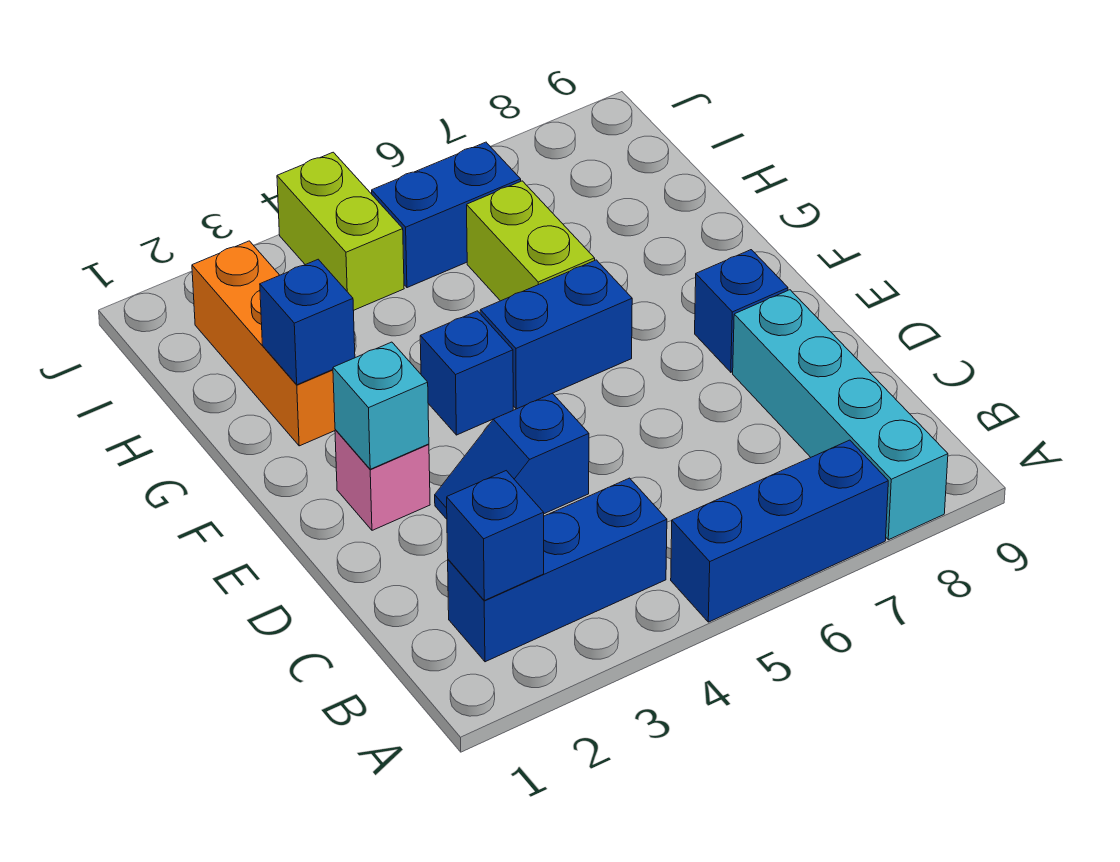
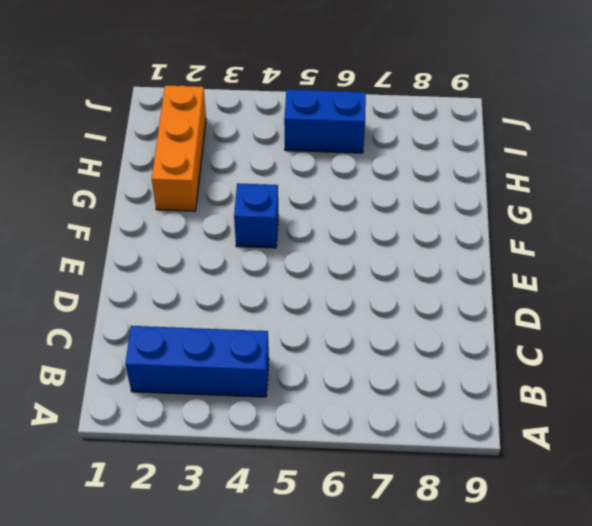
none -> blue brick A5:A7 level 1
none -> cyan brick A8:D8 level 1
none -> blue slope D3:D4 level 1 top 4

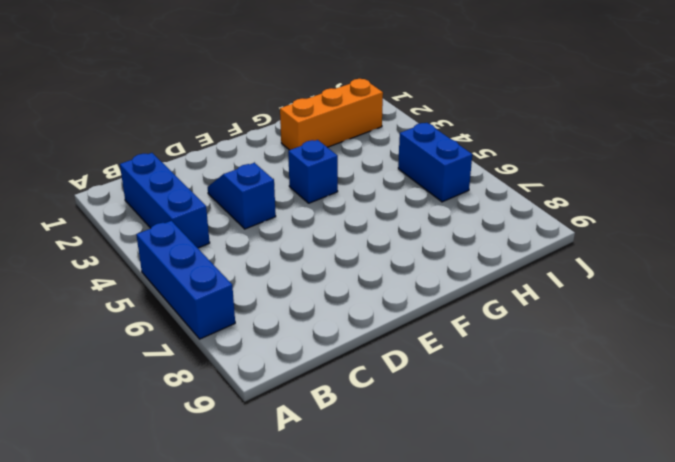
none -> cyan brick A8:D8 level 1
none -> pink brick E2 level 1
none -> blue brick E8 level 1

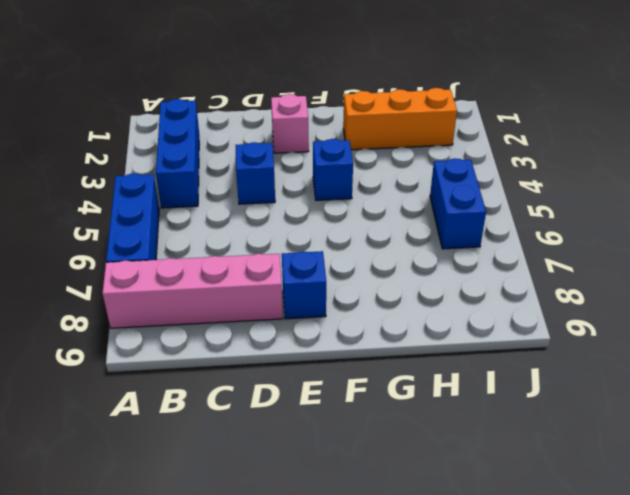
pink brick A8:D8 level 1 -> cyan brick A8:D8 level 1
none -> blue brick F5:F6 level 1
none -> lime brick G6:H6 level 1
none -> lime brick I4:J4 level 1

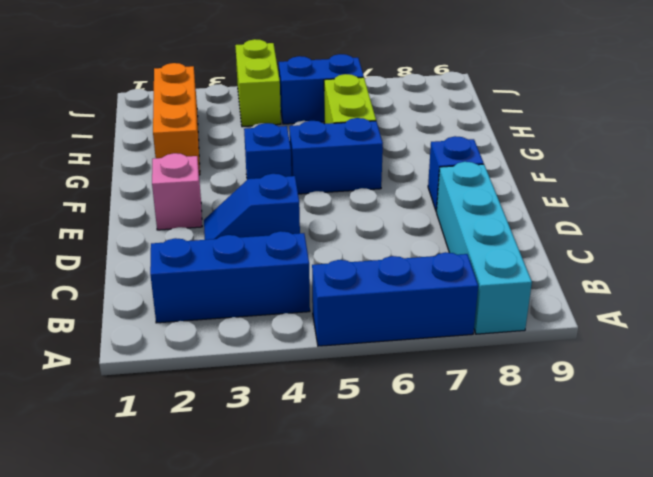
none -> blue brick B2 level 2
none -> cyan brick E2 level 2
none -> blue brick G2 level 2

